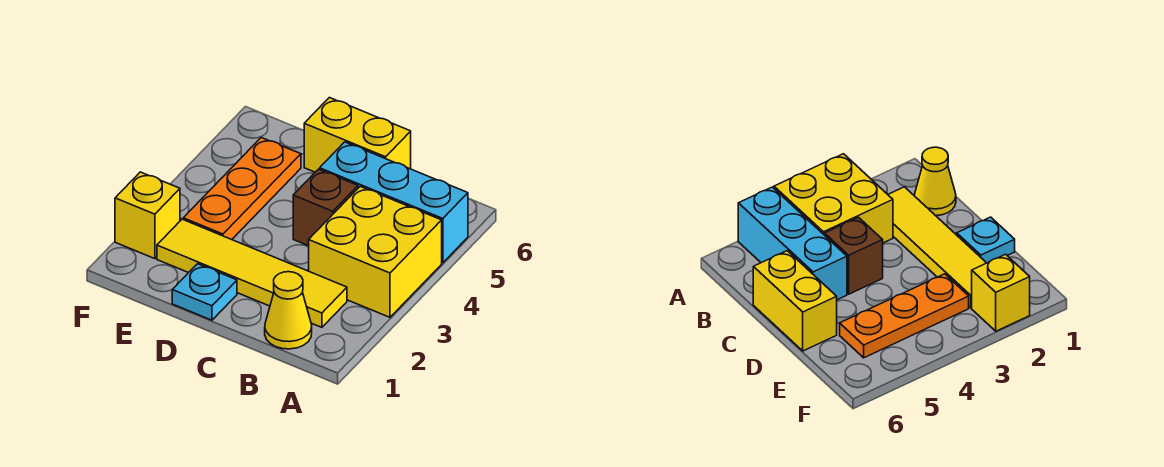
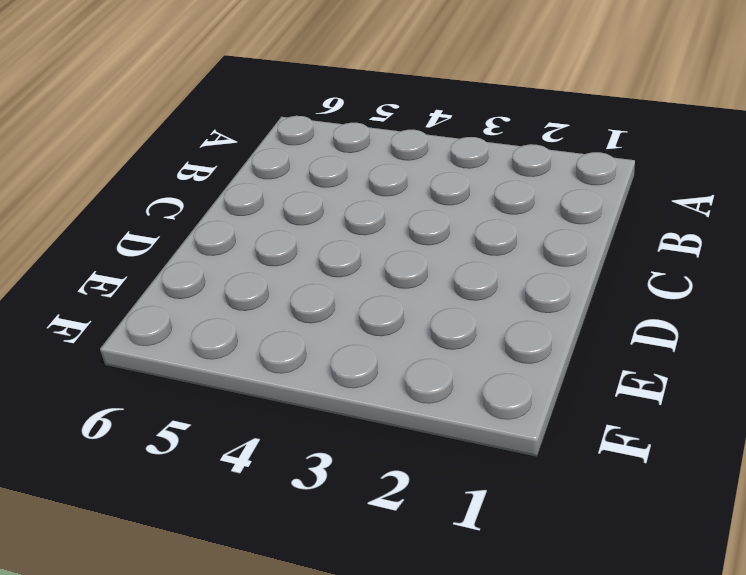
none -> yellow brick A3:B4 level 1
none -> cyan brick A5:C5 level 1

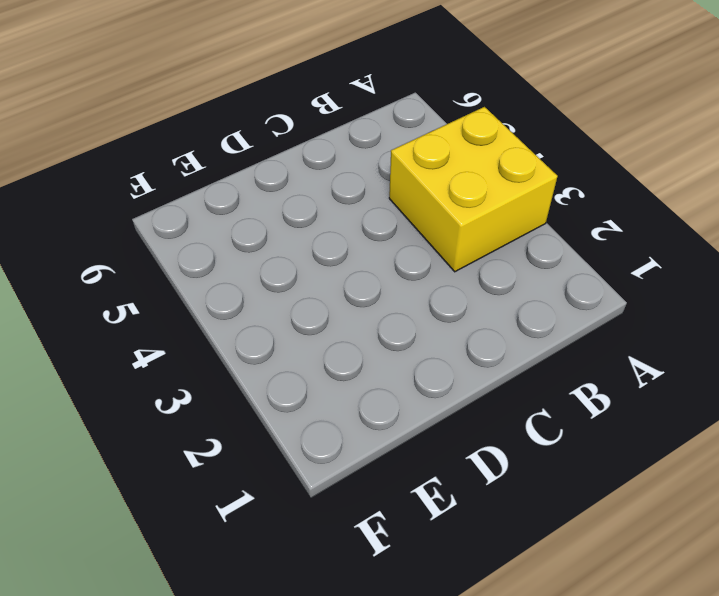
none -> cyan brick A5:C5 level 1
none -> yellow cone B1 level 1

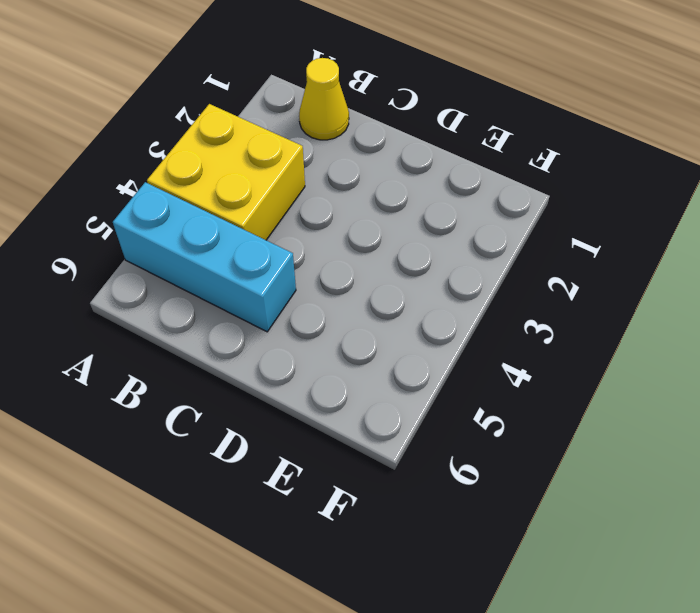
none -> yellow tile B2:E2 level 1
none -> brown brick C4 level 1

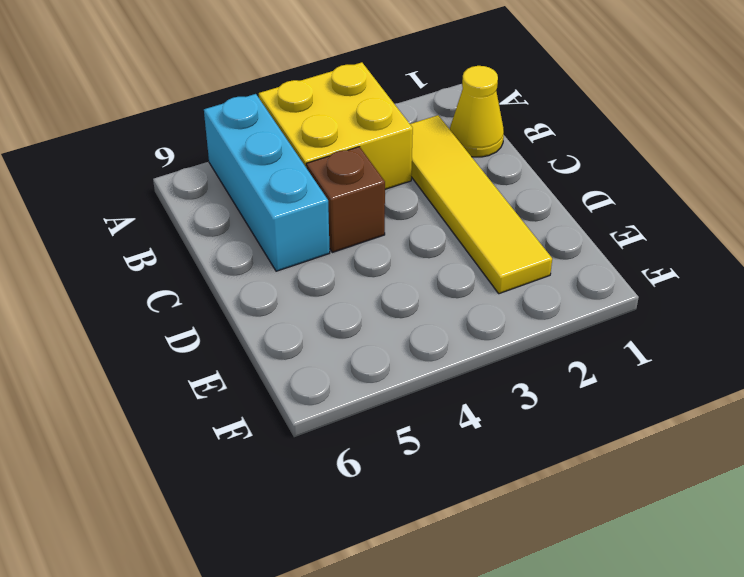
none -> yellow brick C6:D6 level 1
none -> cyan plate D1 level 1

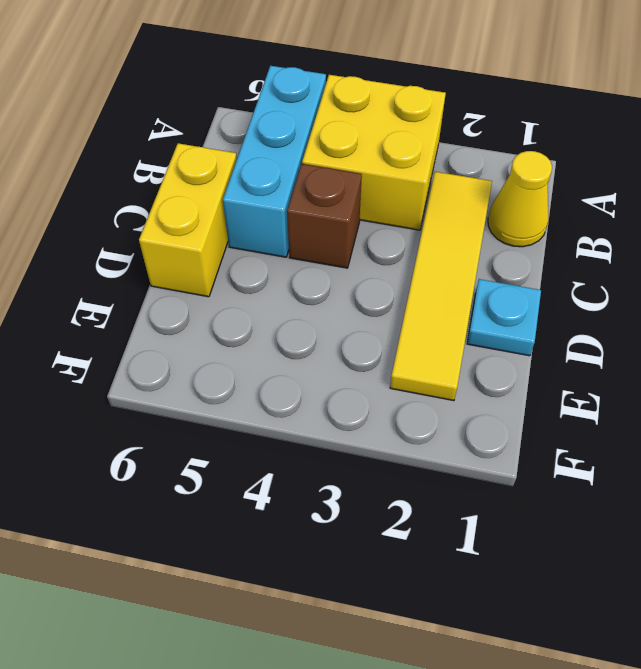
none -> orange plate E3:E5 level 1
none -> yellow brick F2 level 1

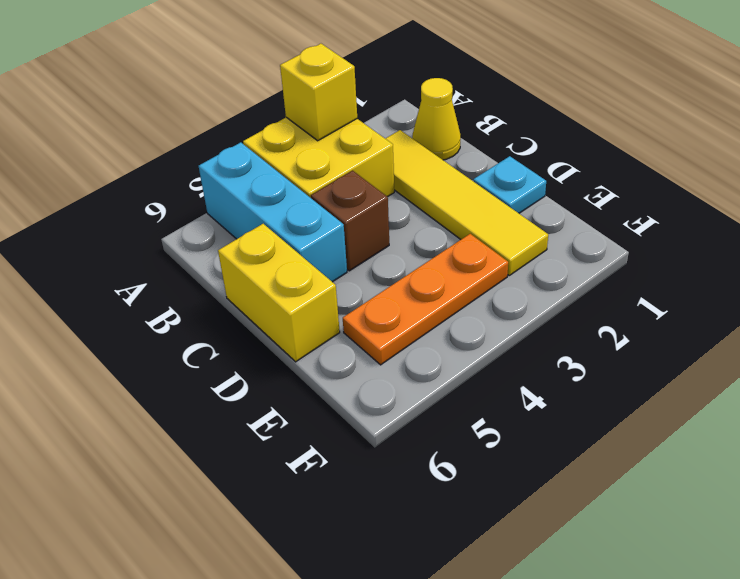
yellow brick A3 level 2 -> yellow brick F2 level 1

